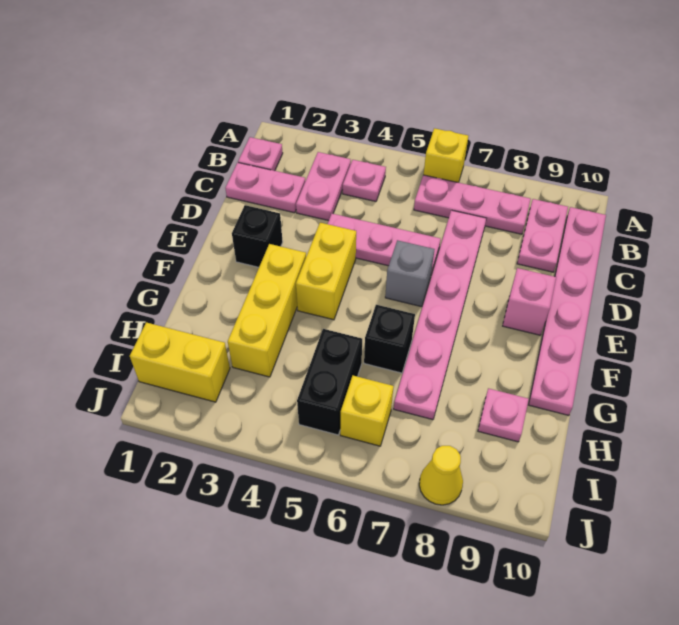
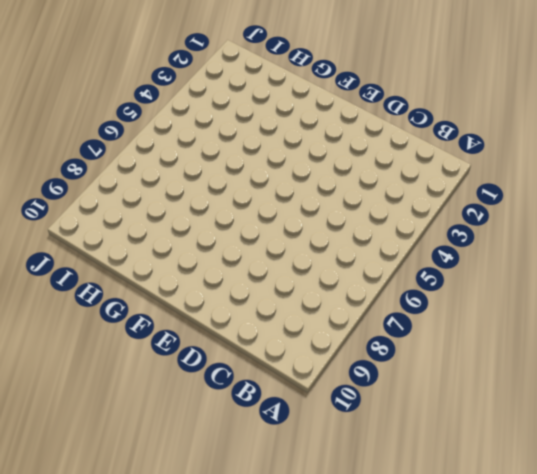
none -> yellow brick A6 level 1
none -> pink plate B1 level 1
none -> pink plate B3:C3 level 1

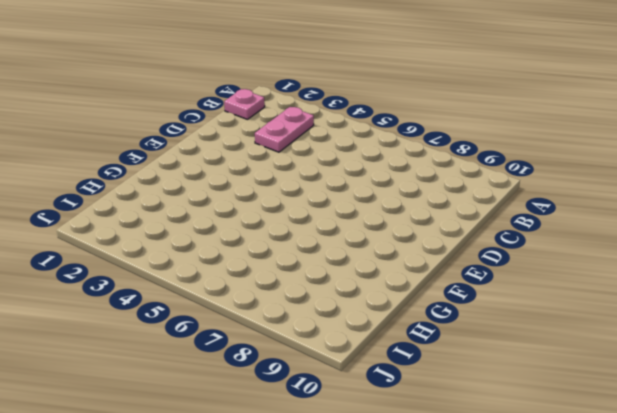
none -> yellow brick A6 level 1
none -> pink plate B4 level 1
none -> pink plate B6:B8 level 1

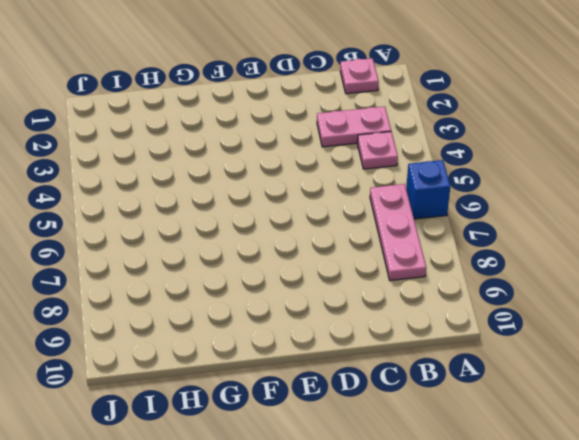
blue brick A6 level 1 -> yellow brick A6 level 1
none -> pink plate B9:C9 level 1
none -> pink plate B10:G10 level 1
none -> pink plate C1:C2 level 1

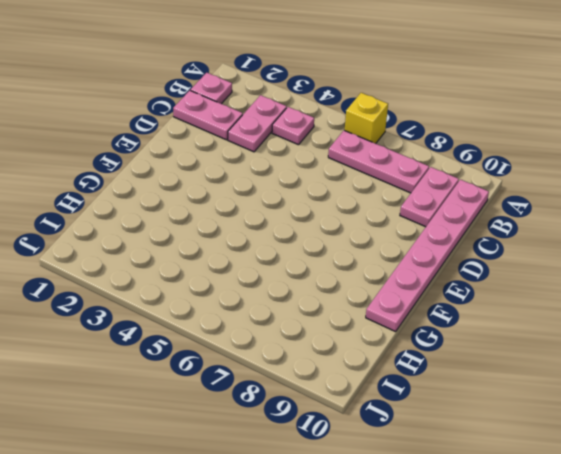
none -> pink plate C7:H7 level 1
none -> pink plate D4:D6 level 1
none -> black brick E2 level 1

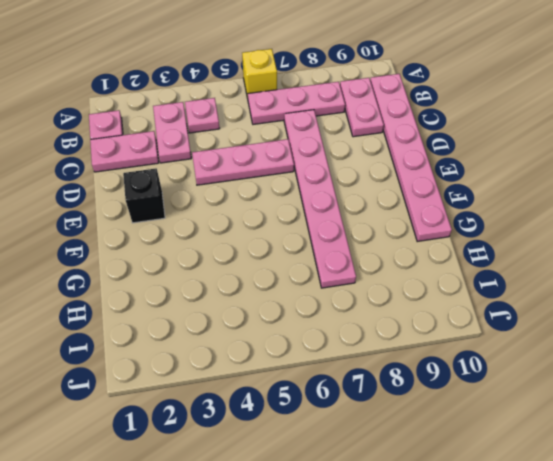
none -> yellow brick E4:F4 level 1
none -> grey brick E6 level 1
none -> pink brick E9 level 1

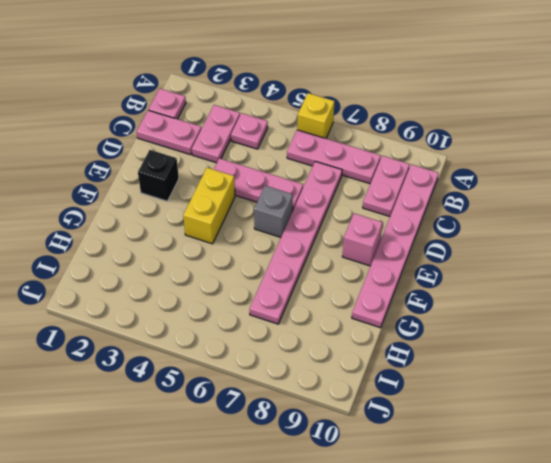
none -> yellow brick F3:H3 level 1
none -> black brick G6 level 1
none -> black brick H5:I5 level 1

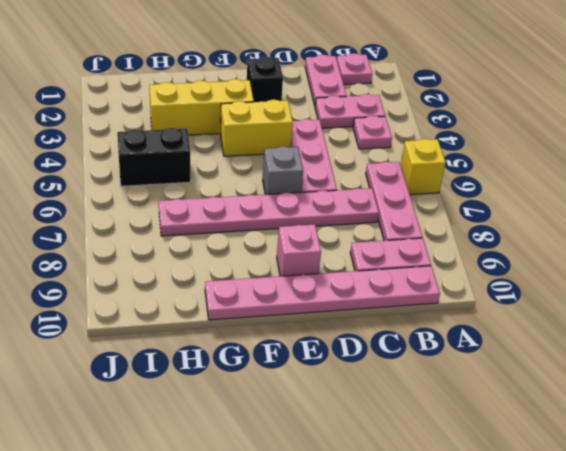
none -> black brick G6 level 1
none -> pink plate H9 level 1
none -> yellow brick I1:I2 level 1

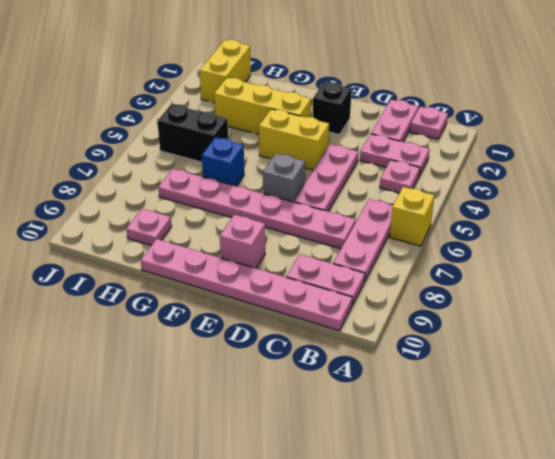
blue brick G6 level 1 -> black brick G6 level 1
none -> yellow brick I6 level 1
none -> yellow cone J8 level 1

